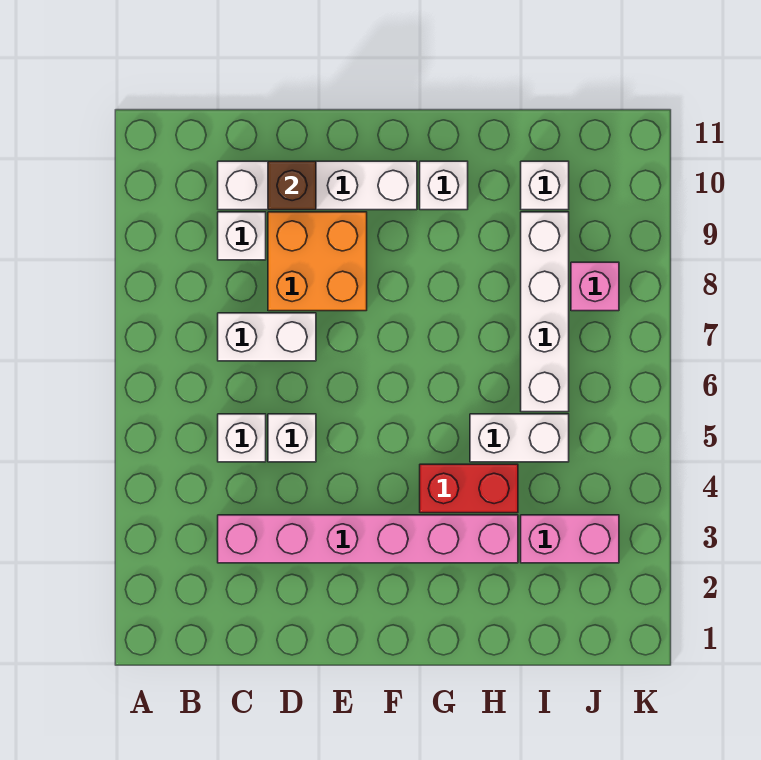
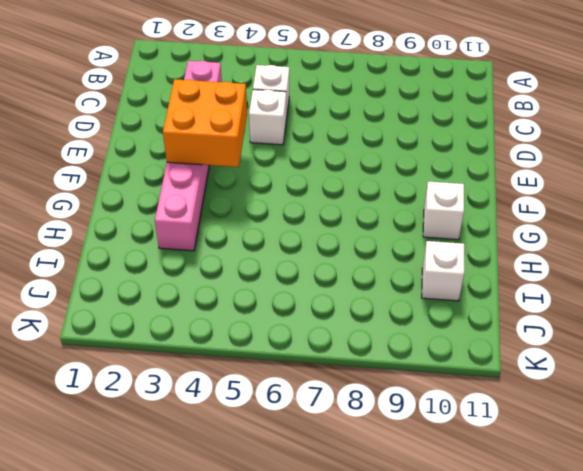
orange brick E3:F4 level 2 -> orange brick D8:E9 level 1
none -> white brick C7:D7 level 1
none -> white brick C9 level 1
none -> white brick C10:F10 level 1

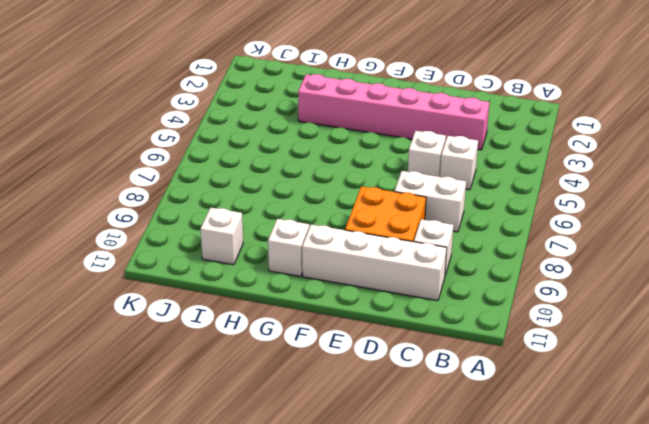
none -> red brick G4:H4 level 1
none -> white brick H5:I5 level 1
none -> pink brick I3:J3 level 1

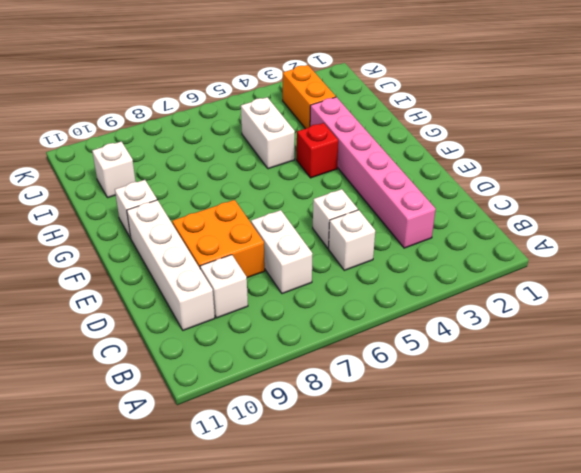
red brick G4 level 1 -> red brick G4:H4 level 1
orange brick I3:J3 level 1 -> pink brick I3:J3 level 1
none -> white brick I6:I9 level 1
none -> pink brick J8 level 1
none -> brown brick D10 level 2

